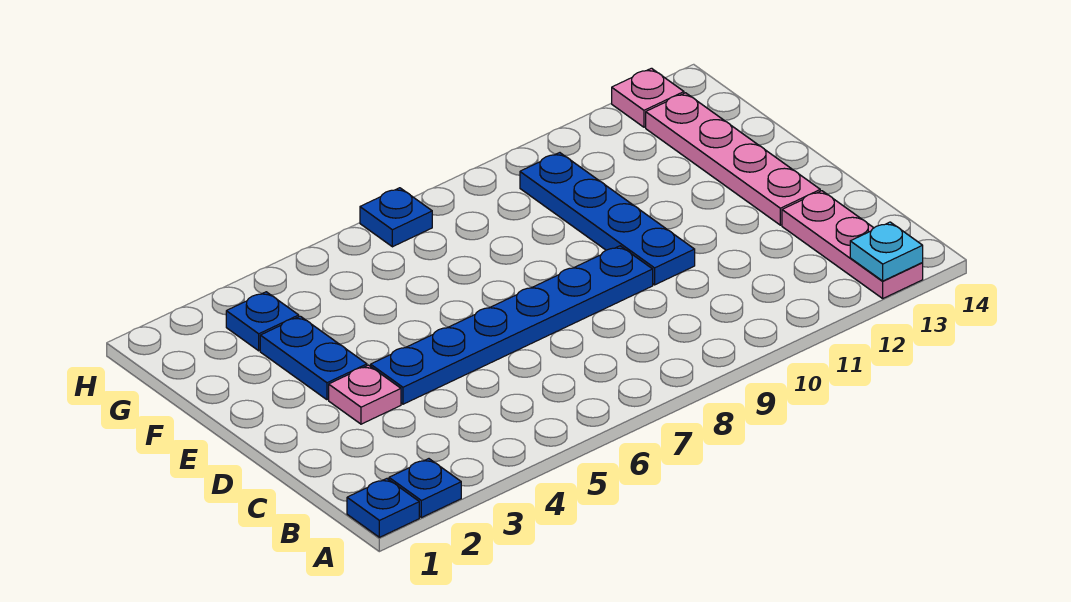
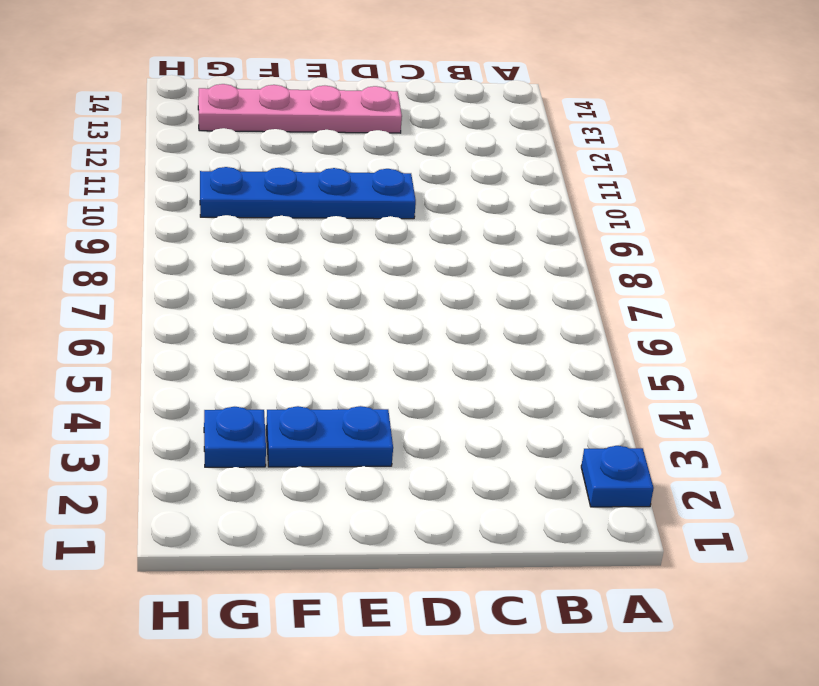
none -> blue plate A1 level 1
none -> pink plate A13:C13 level 1
none -> pink plate D3 level 1

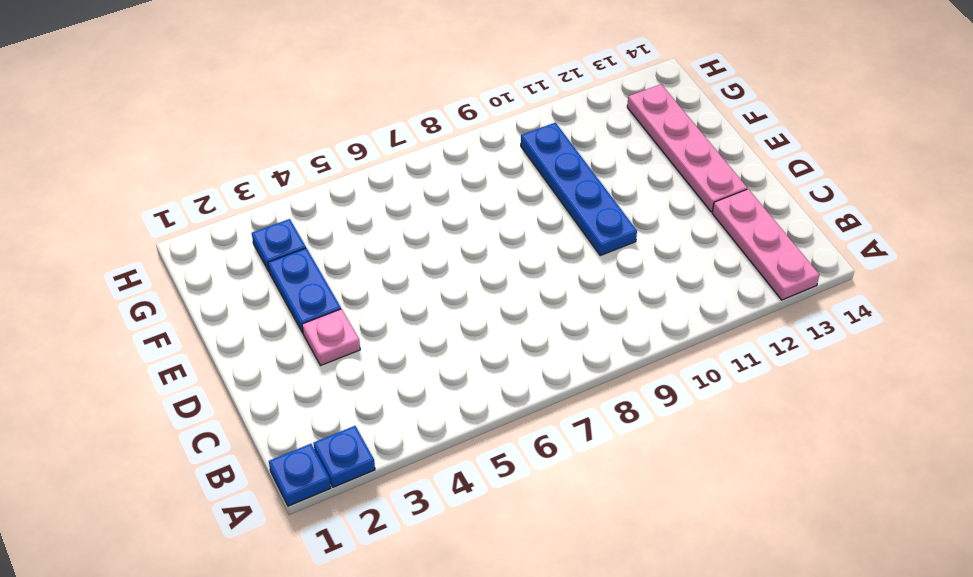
none -> blue plate D4:D9 level 1
none -> blue plate H7 level 1
none -> pink plate H13 level 1

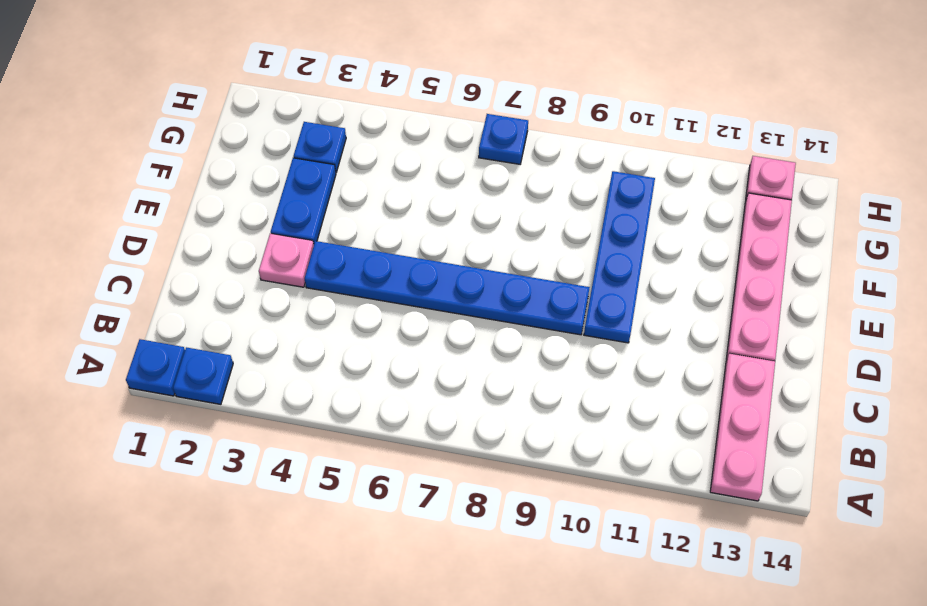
none -> cyan plate A13 level 2

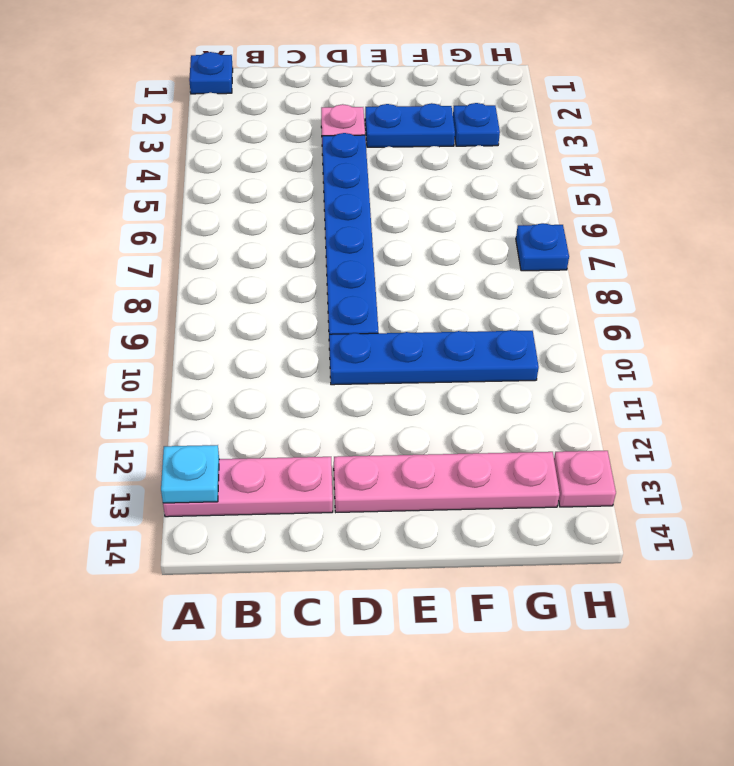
none -> blue plate A2 level 1

